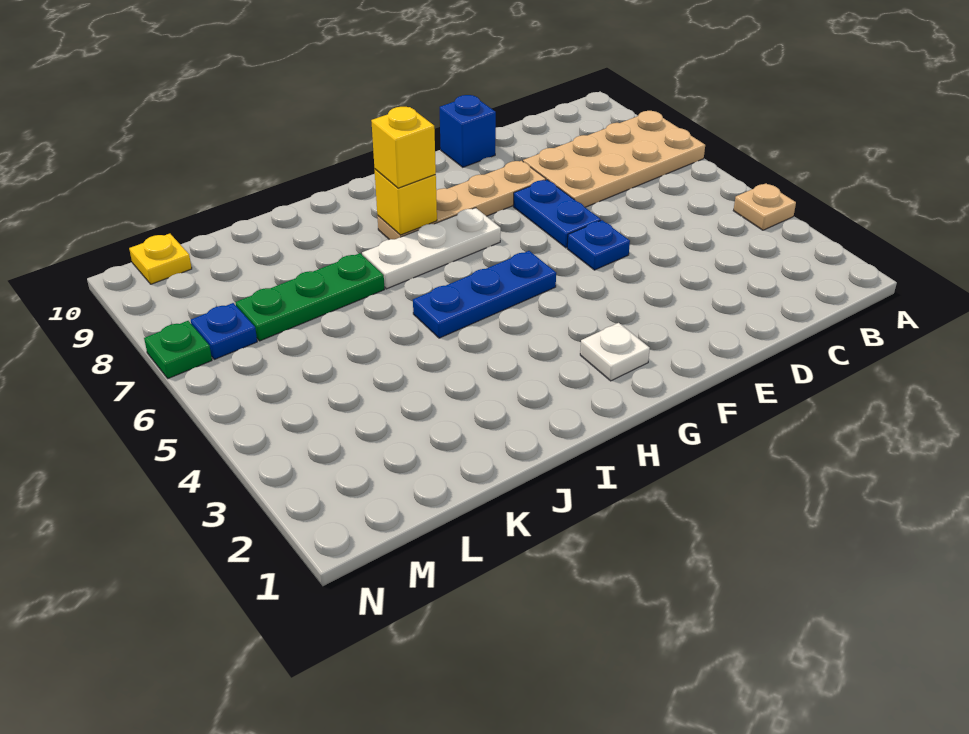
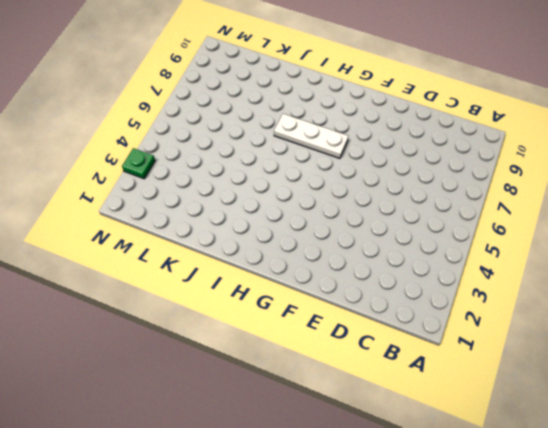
green plate N3 level 1 -> green plate N7 level 1
none -> tan plate A4 level 1
none -> tan plate A7:D8 level 1
none -> blue plate E5 level 1

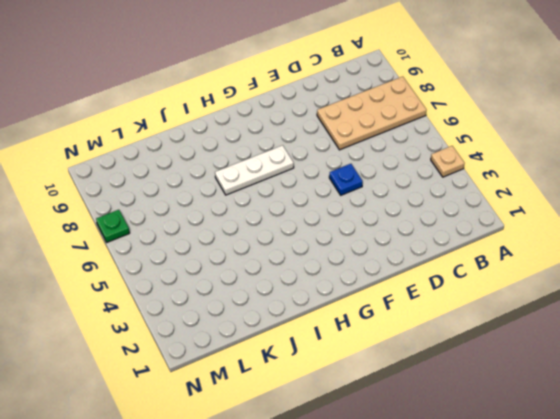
none -> blue plate E6:E7 level 1
none -> tan plate E8:H8 level 1
none -> blue brick E10 level 1

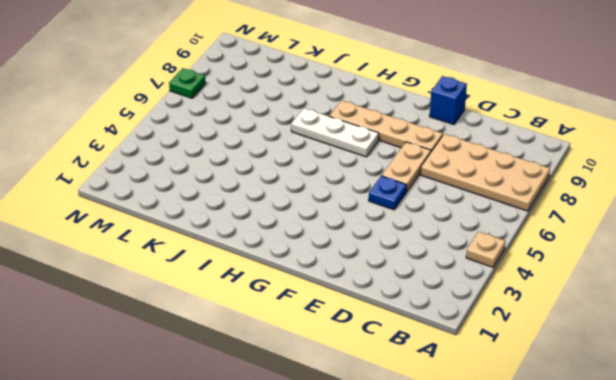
tan plate E6:E7 level 1 -> blue plate E6:E7 level 1
none -> white plate G2 level 1
none -> blue plate G5:I5 level 1
none -> green plate J7:L7 level 1

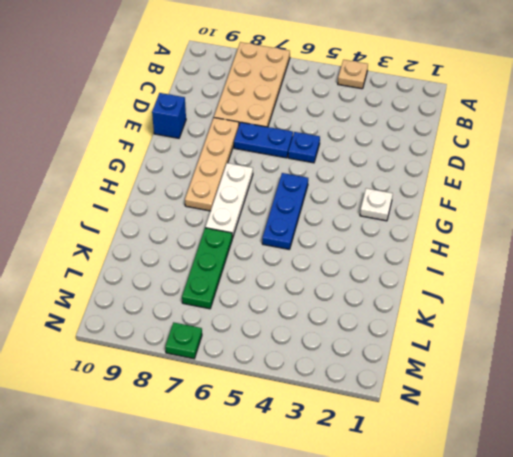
none -> blue plate M7 level 1
none -> yellow plate M10 level 1
none -> yellow brick H8 level 2

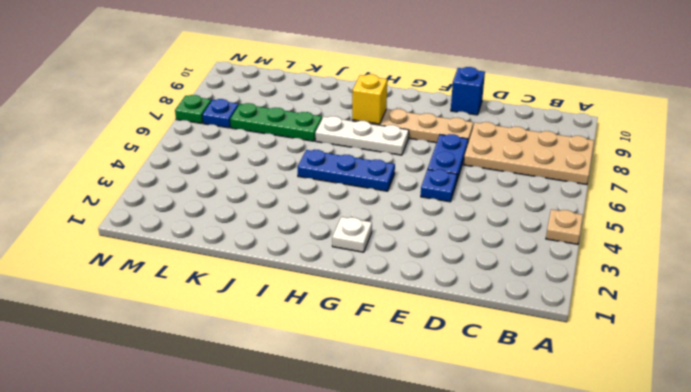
none -> yellow plate M10 level 1
none -> yellow brick H8 level 3

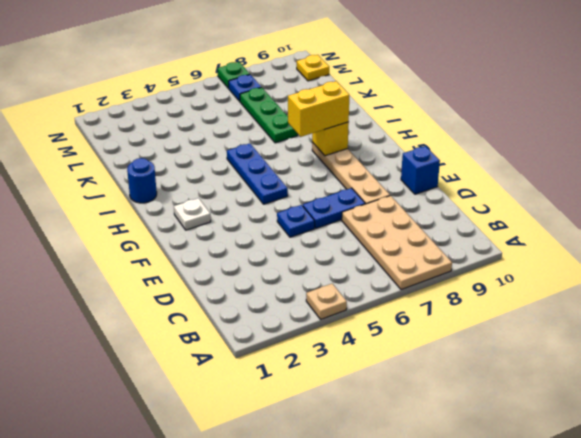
yellow brick H7:H8 level 3 -> yellow brick H8 level 3
blue round brick I1 level 1 -> none
none -> white plate G7:I7 level 1

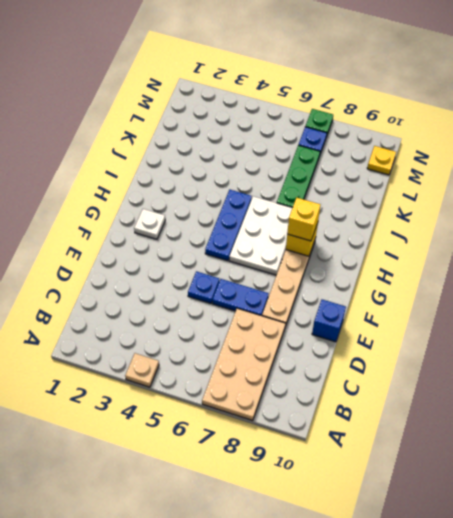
white plate G6:I7 level 1 -> white plate G7:I7 level 1

